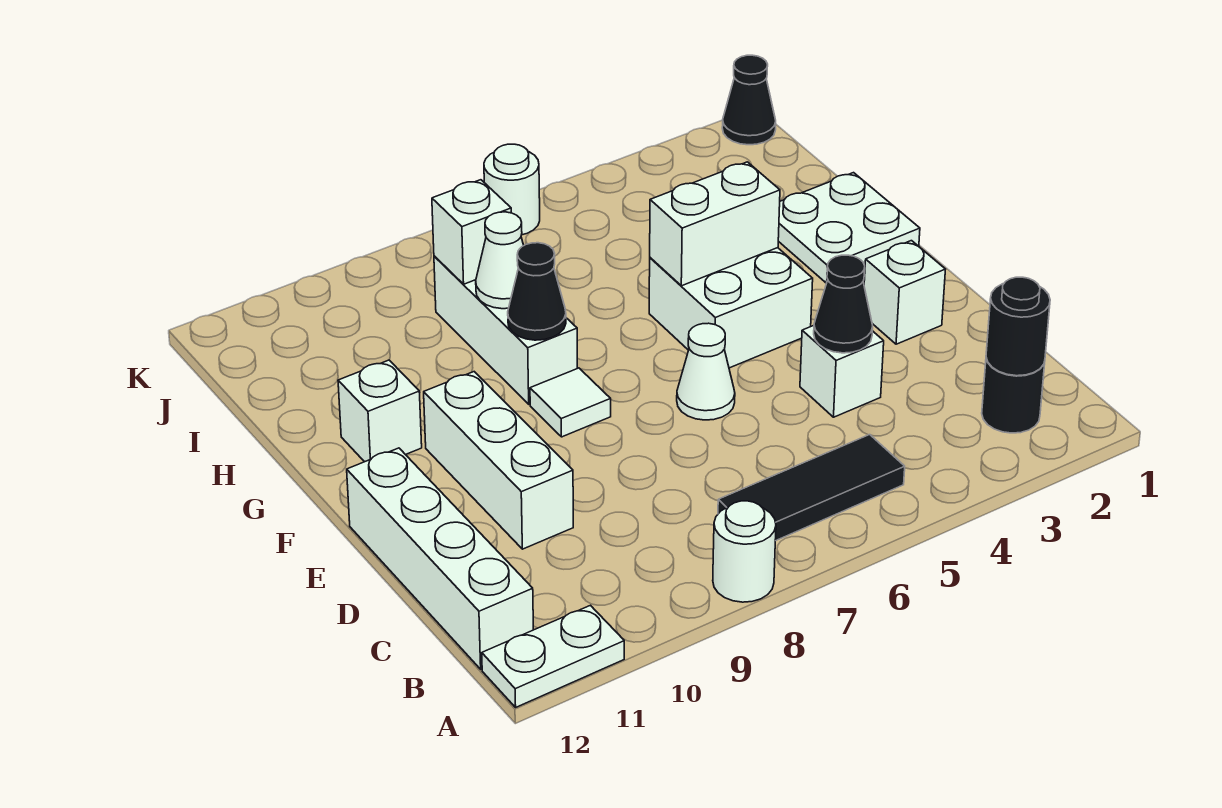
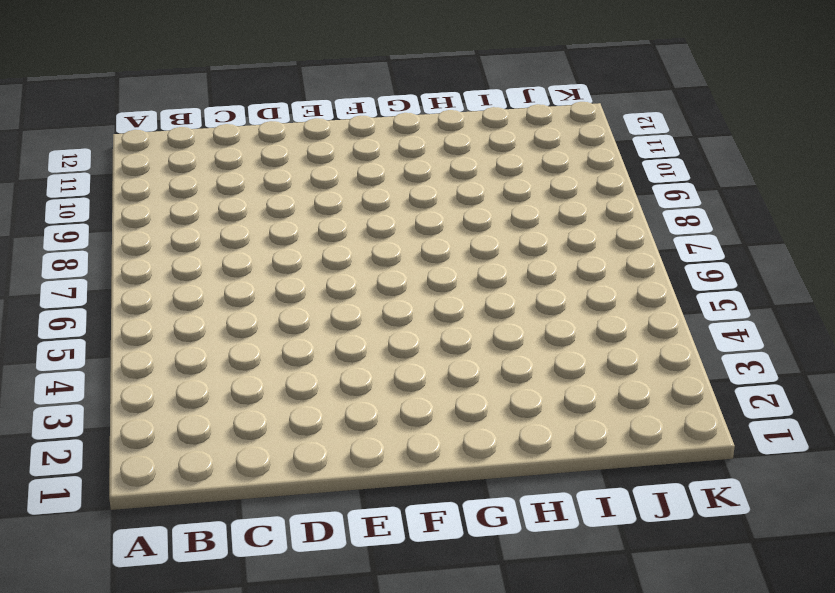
none -> white round brick A8 level 1
none -> white plate A11:A12 level 1
none -> black round brick B2 level 1

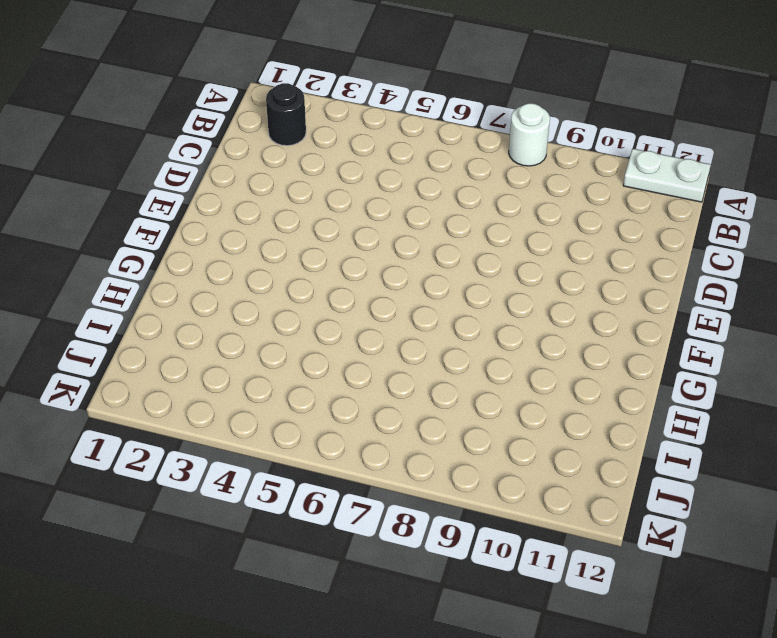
none -> black tile B5:B7 level 1
none -> white brick B12:E12 level 1
none -> white brick D4 level 1

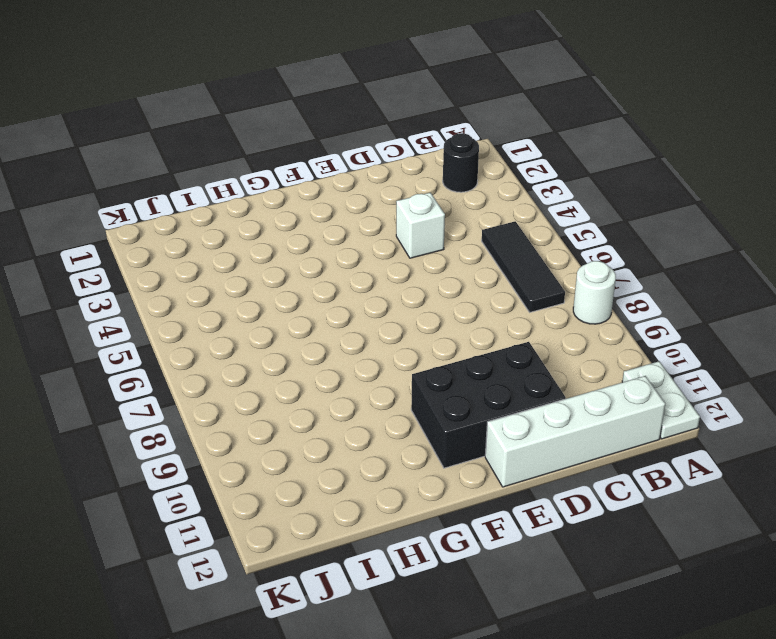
black brick D10:F11 level 1 -> white brick D10:F10 level 1
none -> white brick E2 level 1
none -> white cone E6 level 1
none -> white brick F4:G5 level 1

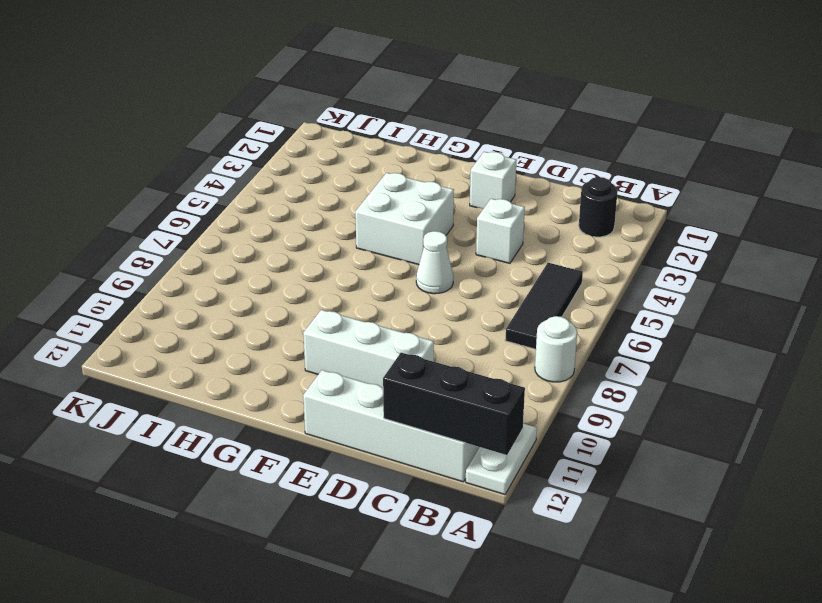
black brick A12:C12 level 2 -> none
none -> white tile F8 level 1
none -> white plate G1:H2 level 1
none -> white brick G8:I8 level 1

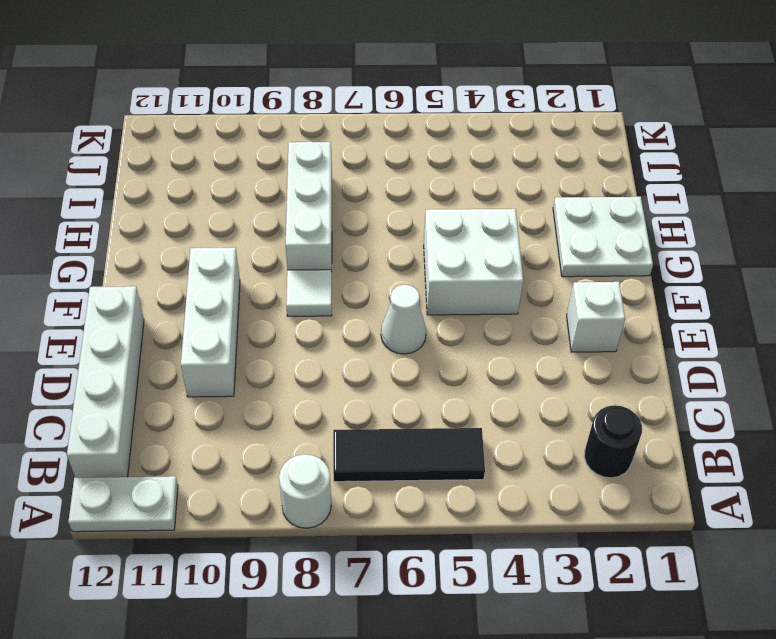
none -> white brick D4 level 1
none -> white brick G11 level 1
none -> black cone K1 level 1

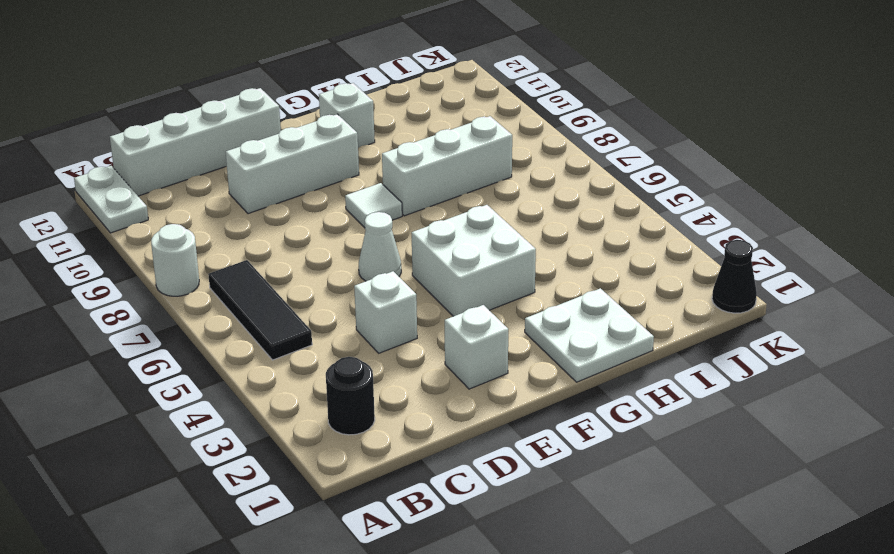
none -> white round brick K6 level 1
none -> black round brick B2 level 2
none -> black cone D4 level 2

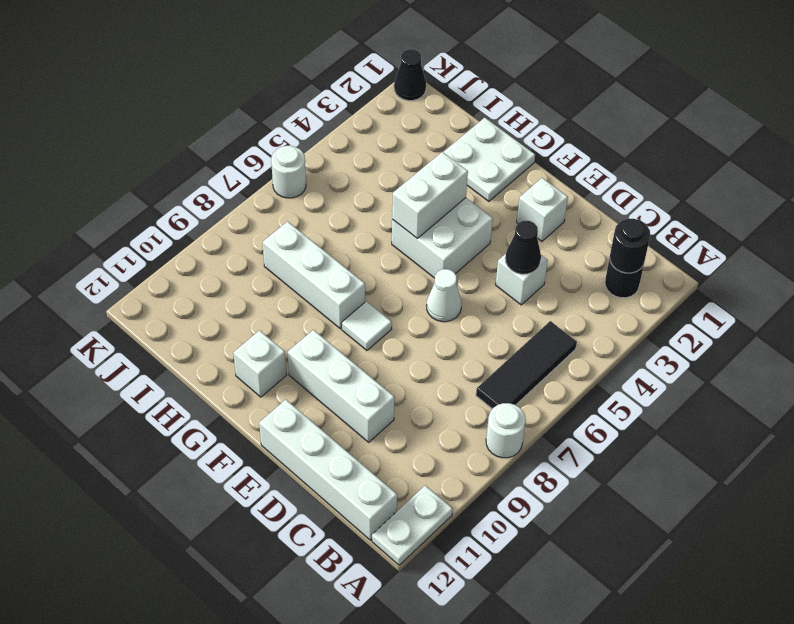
none -> black cone G8 level 2
none -> white cone H8 level 2
none -> white brick I8 level 2

